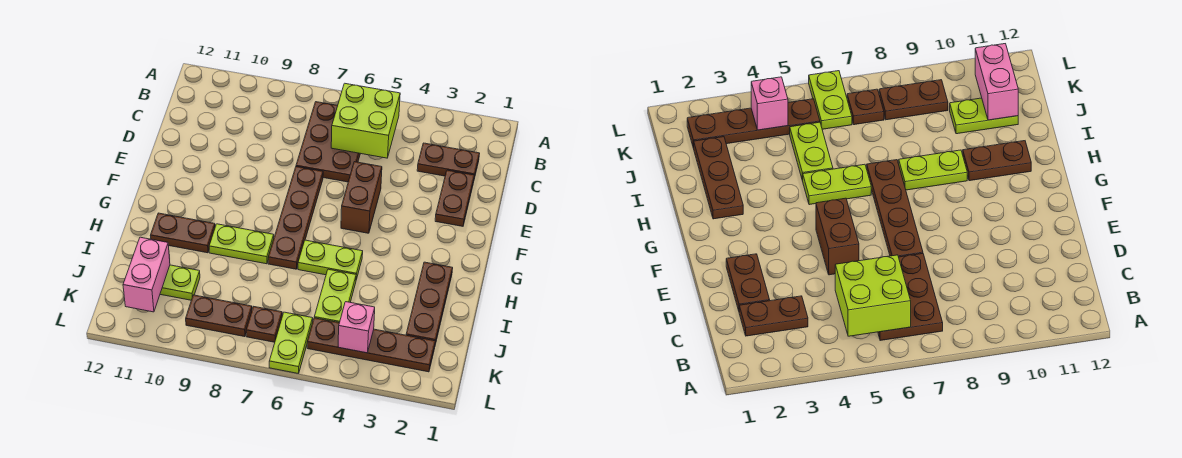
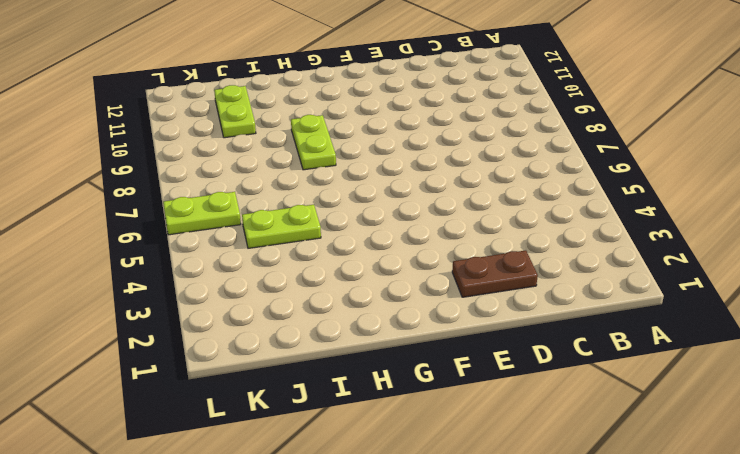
none -> brown plate B6:D7 level 1
none -> brown plate C2:C3 level 1
none -> brown brick E5:F5 level 1

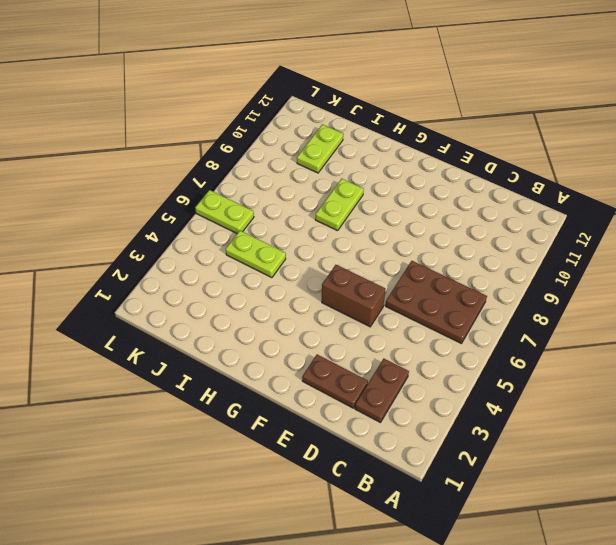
none -> brown plate E7:H7 level 1
none -> brown plate H2:J2 level 1
none -> lime plate H5:H6 level 1

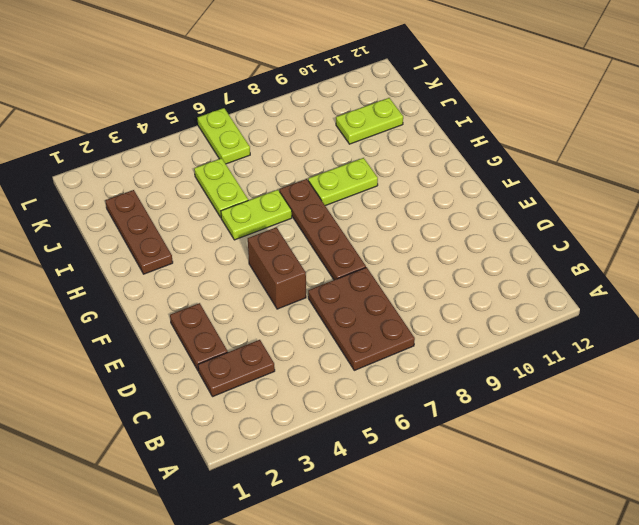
none -> brown plate H10:H11 level 1
none -> brown plate K2:K5 level 1
none -> brown plate K7 level 1

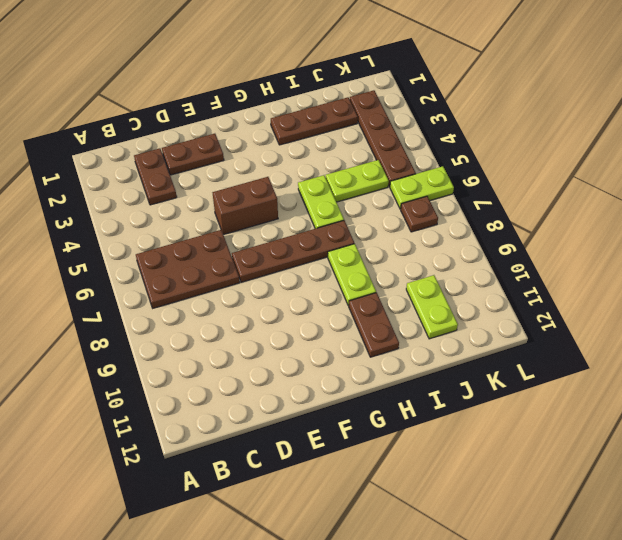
none -> brown plate K8:K9 level 1
none -> lime brick B5:C6 level 2
none -> pink brick J11:K11 level 2

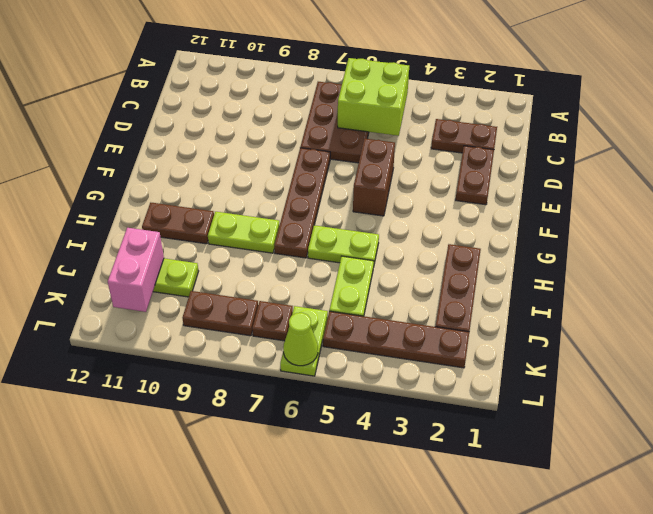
lime cone L6 level 2 -> none
none -> pink brick K4 level 2

